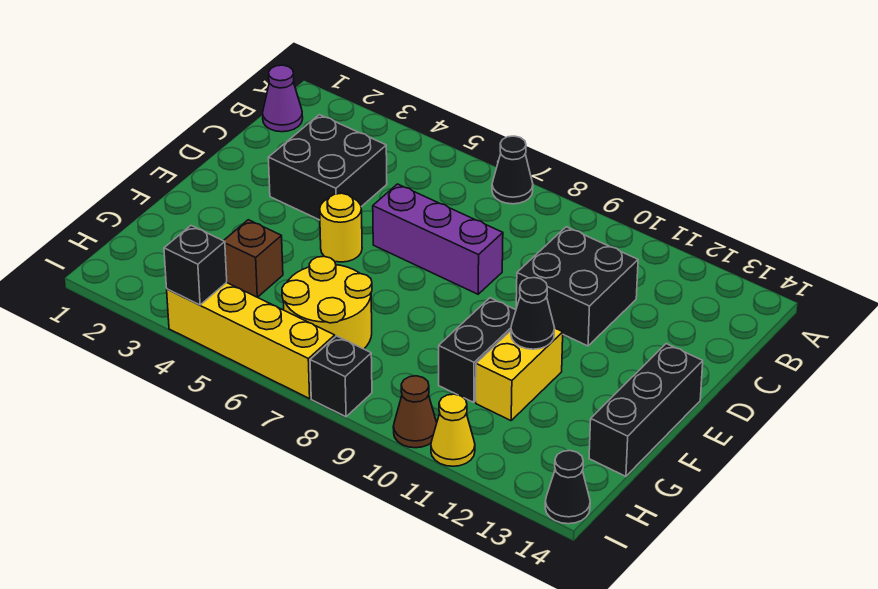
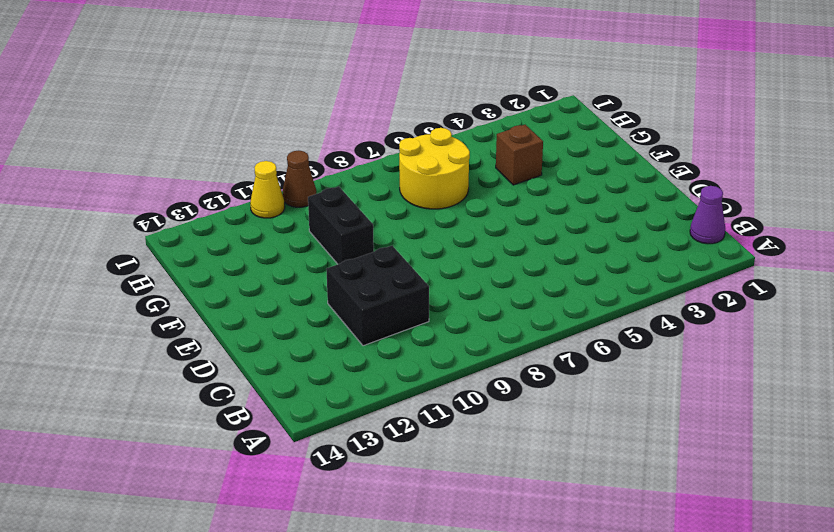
none -> black cone A7 level 1
none -> black brick C3:D4 level 1
none -> purple brick D6:D8 level 1

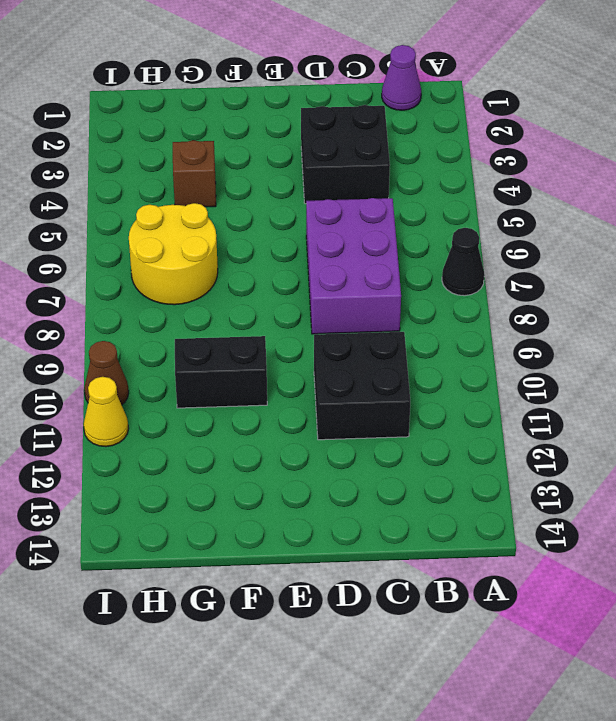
purple brick C6:D8 level 1 -> purple brick D6:D8 level 1
none -> yellow round brick E5 level 1
none -> black brick E14:G14 level 1
none -> yellow brick F11:G11 level 1

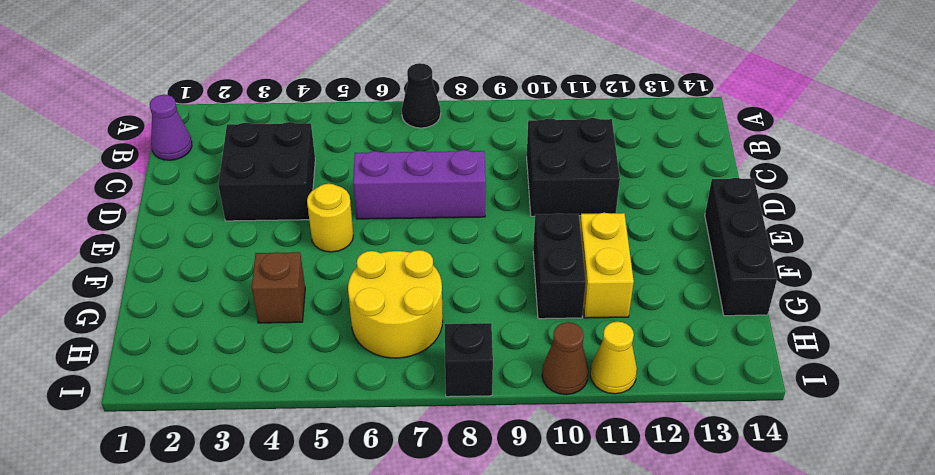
none -> yellow brick I4:I7 level 1
none -> black cone I14 level 1
none -> black cone F11 level 2

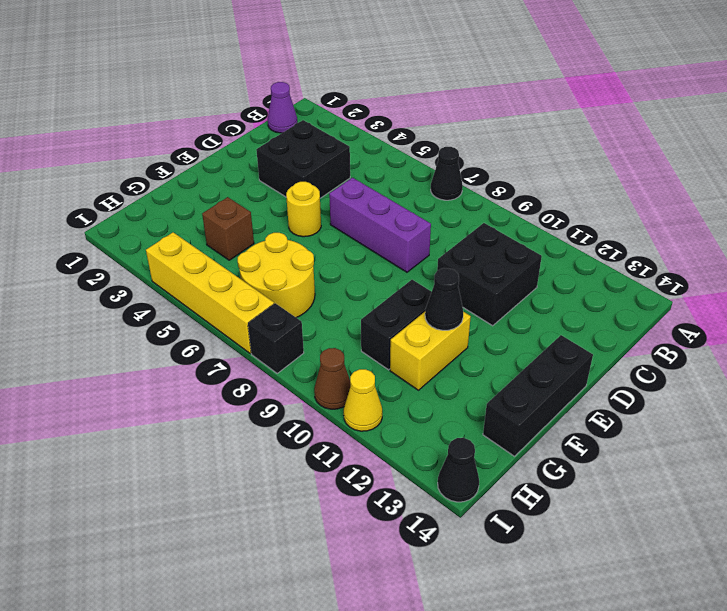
none -> black brick I4 level 2

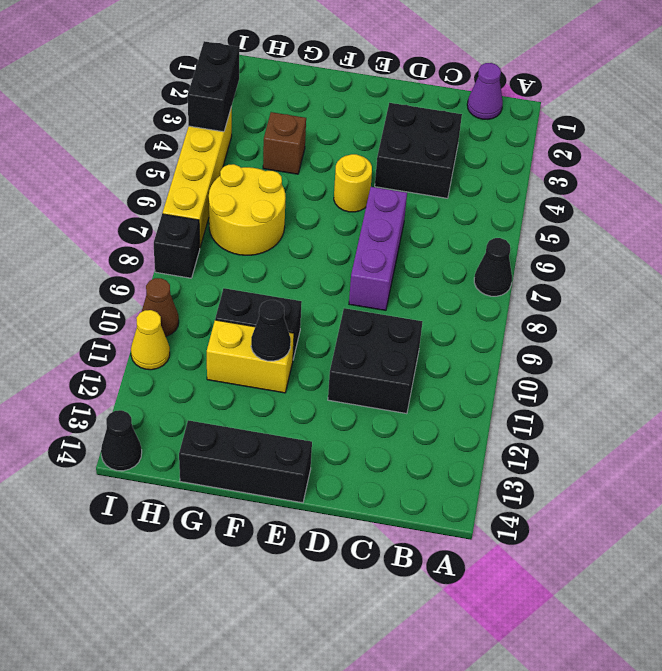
black brick I3:I4 level 2 -> black brick I4 level 2

